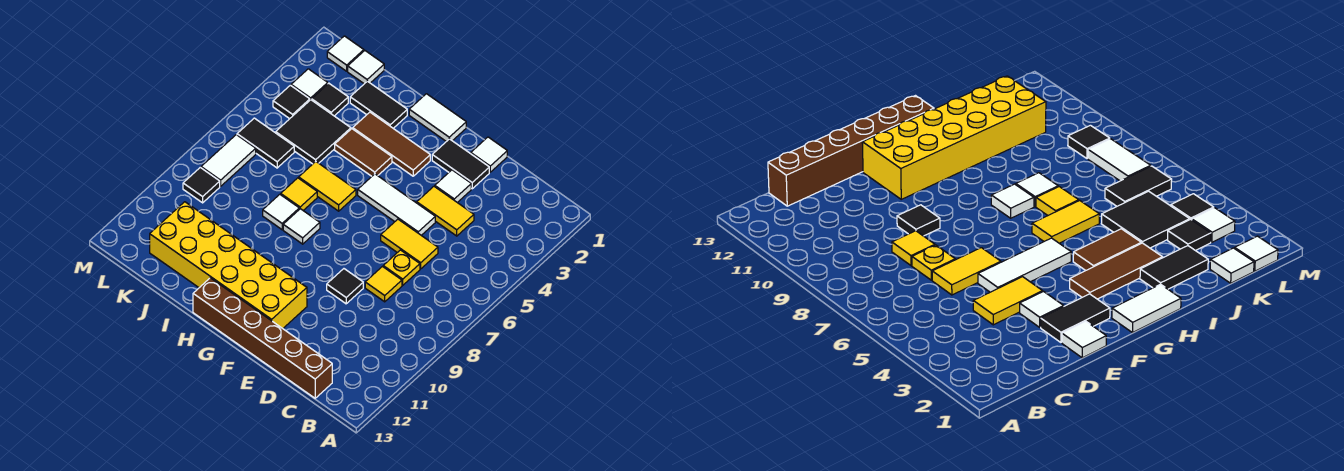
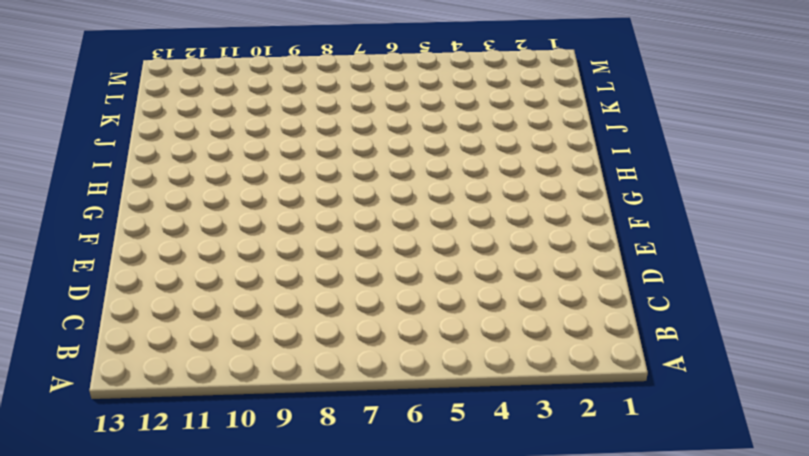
none -> brown brick C13:H13 level 1
none -> yellow tile D4:E4 level 1
none -> yellow tile D6:E6 level 1

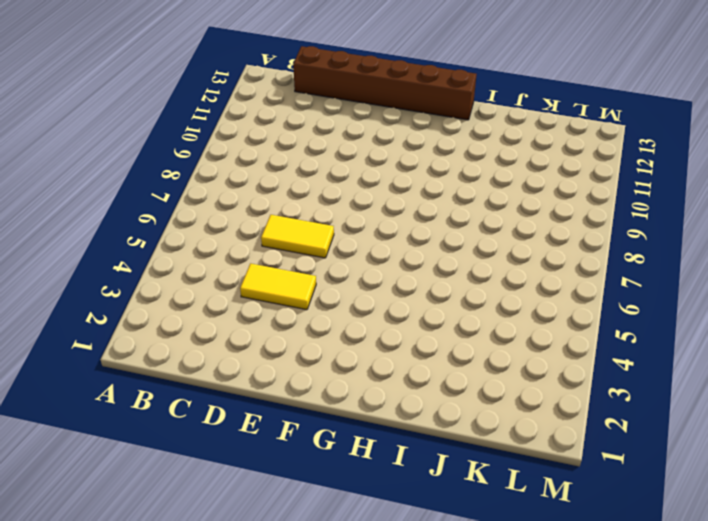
none -> yellow plate D7 level 1
none -> yellow tile D8 level 1
none -> white tile E1 level 1

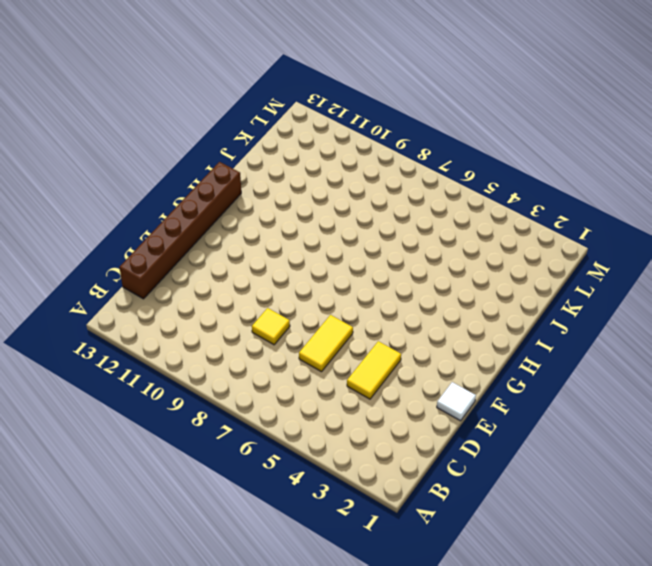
none -> yellow plate D7 level 1
none -> black tile E2:F2 level 1
none -> white tile E3 level 1

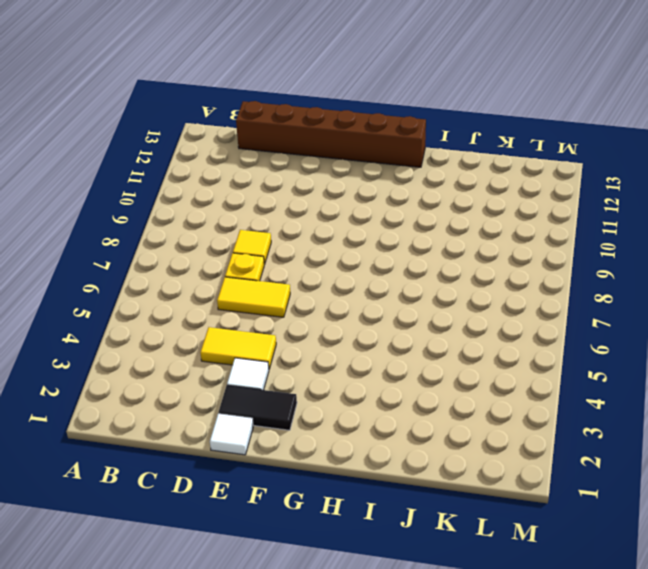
none -> white tile E5:G5 level 1
none -> black tile E9 level 1
none -> yellow brick F11:K12 level 1

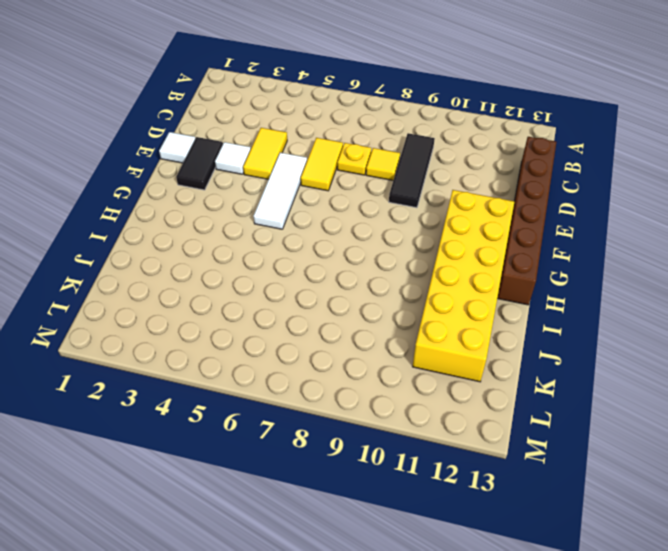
black tile C9:E9 level 1 -> black tile E9 level 1
none -> white tile G1:H1 level 1
none -> brown tile G3:I3 level 1
none -> brown tile H4:I4 level 1

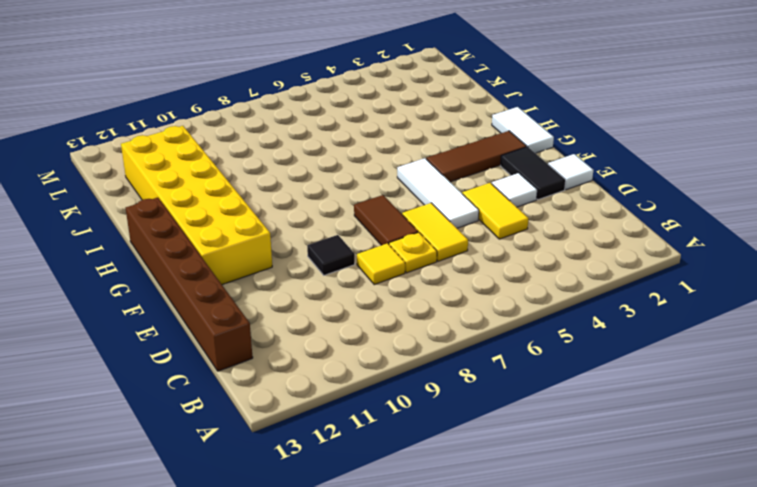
brown tile E7:F7 level 1 -> brown tile H4:I4 level 1
brown tile G2:G4 level 1 -> brown tile G3:I3 level 1
none -> yellow tile H6:I6 level 1
none -> white tile H8 level 1
none -> black tile I2:J2 level 1

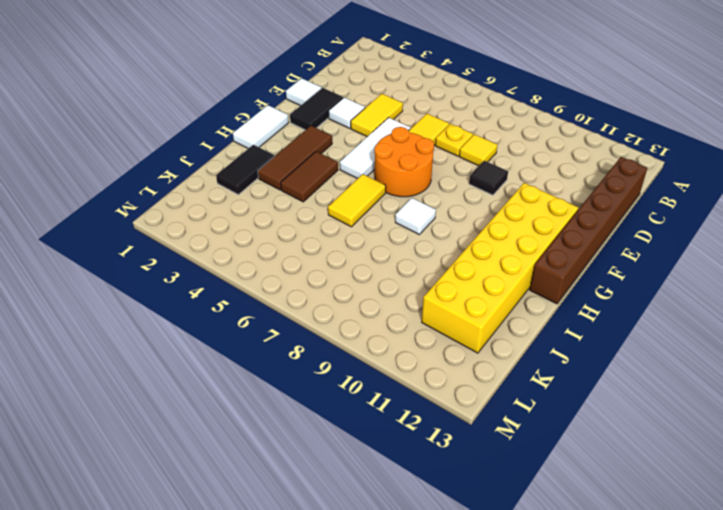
orange round brick F6:G7 level 1 -> none
none -> yellow tile I7 level 1
none -> white tile I8 level 1
none -> black tile J4:K5 level 1

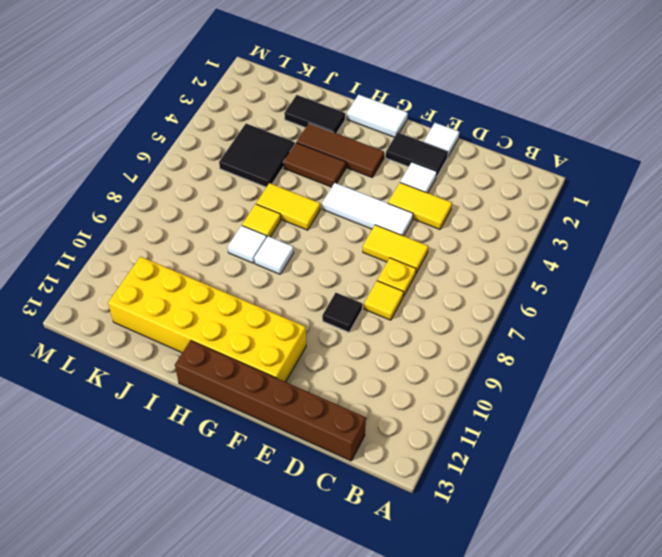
none -> white tile K1 level 1
none -> black tile K3 level 1
none -> black tile K6:L6 level 1

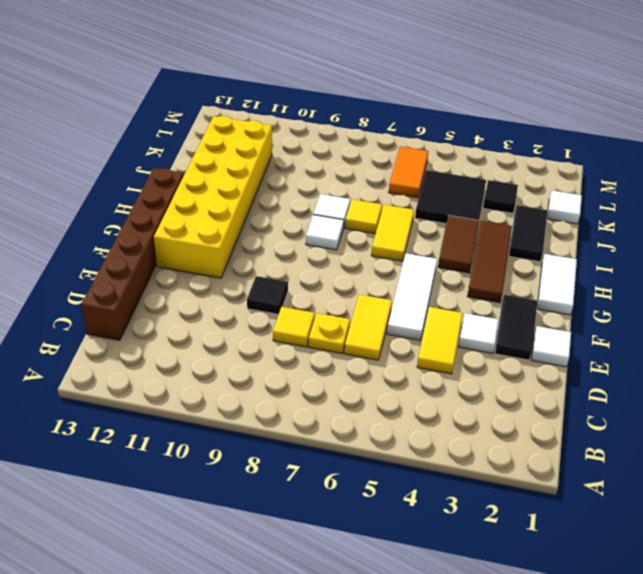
orange tile K6:L6 level 1 -> black tile K6:L6 level 1
none -> white tile L1 level 1
none -> white tile L3 level 1
none -> black tile L4 level 1

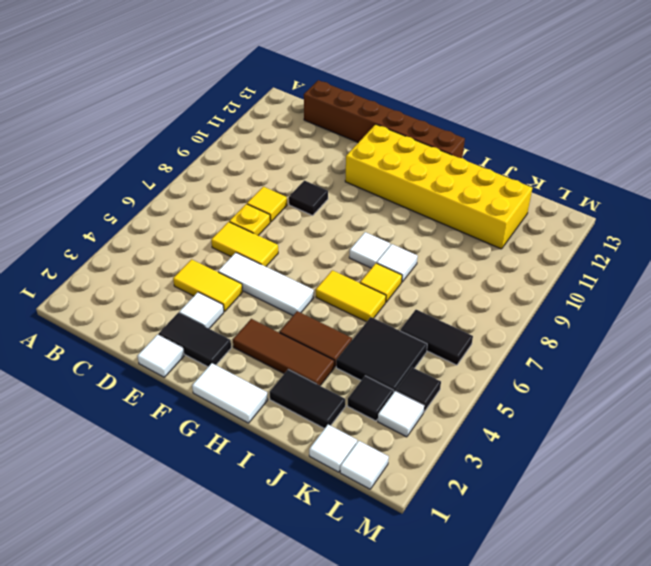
none -> white tile L7:L8 level 1
none -> black tile L9 level 1

